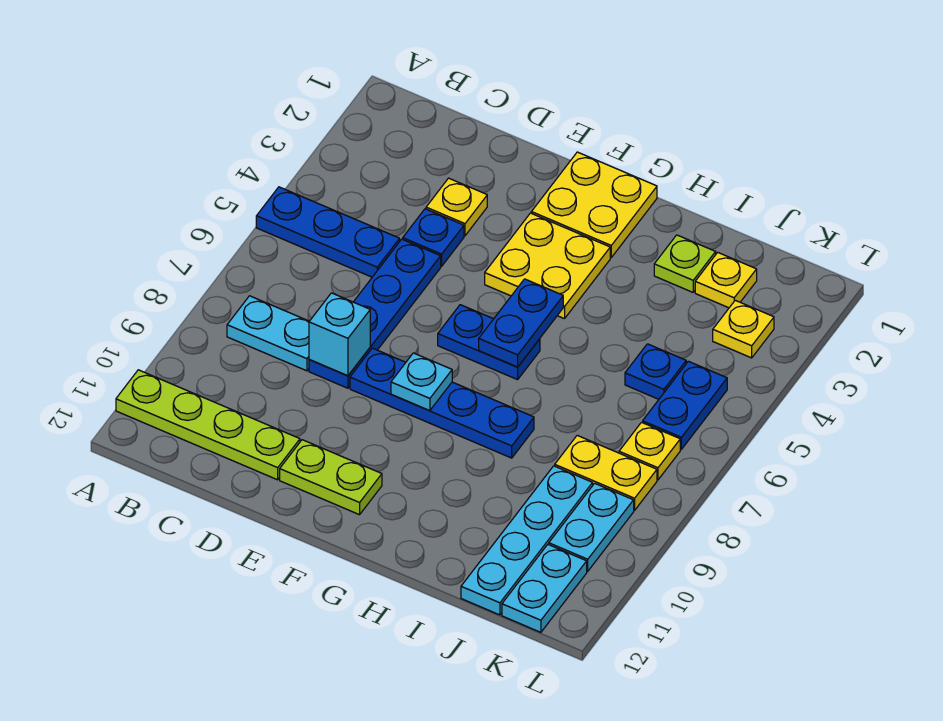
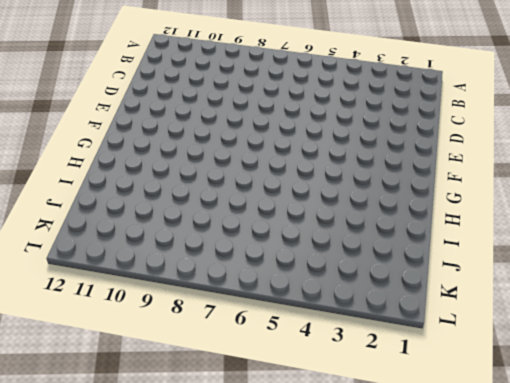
none -> blue plate A5:C5 level 1
none -> lime plate A11:D11 level 1
none -> cyan plate B8:C8 level 1

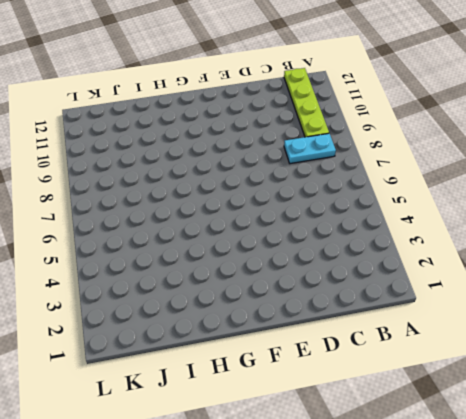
lime plate B9:B12 level 1 -> lime plate A11:D11 level 1
none -> blue plate A5:C5 level 1
none -> yellow plate D3 level 1
none -> blue plate D4 level 1

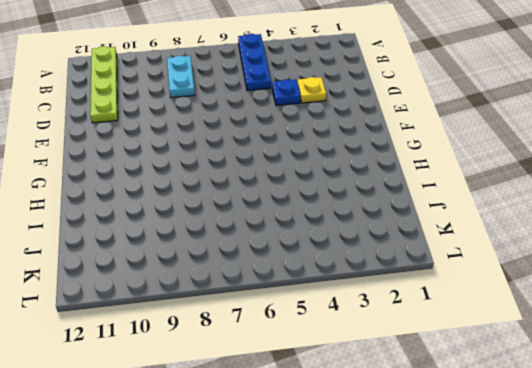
none -> blue plate D5:D8 level 1
none -> blue plate E8:H8 level 1
none -> lime plate E11:F11 level 1

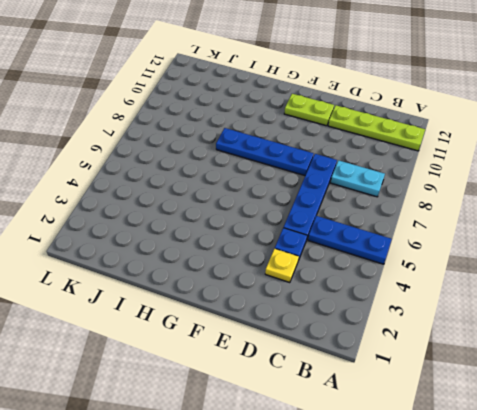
none -> yellow plate F1:G2 level 1
none -> yellow plate F3:G4 level 1
none -> blue plate F6:G6 level 1

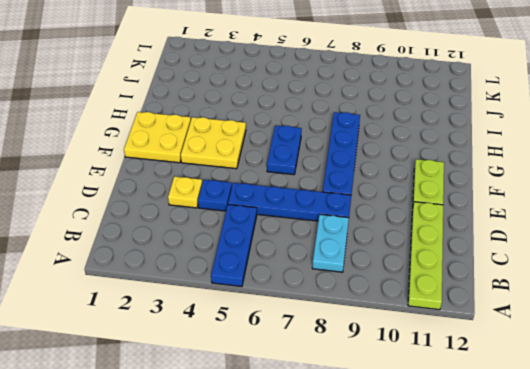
none -> lime plate I2 level 1
none -> yellow plate J2 level 1
none -> blue plate J5 level 1

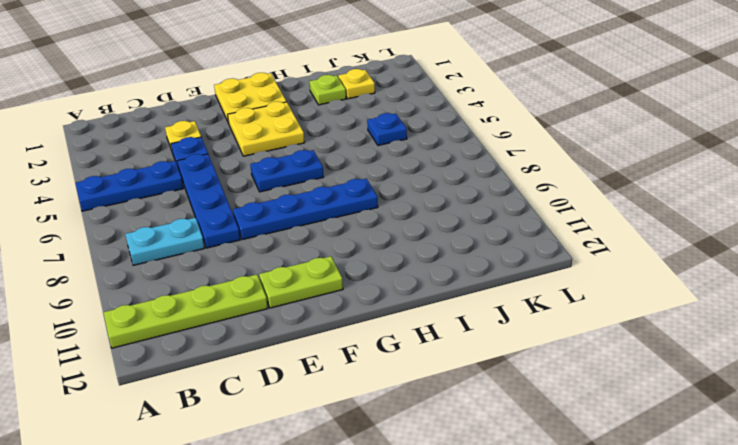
none -> yellow plate J8:K8 level 1
none -> cyan plate J9:J12 level 1
none -> yellow plate K3 level 1

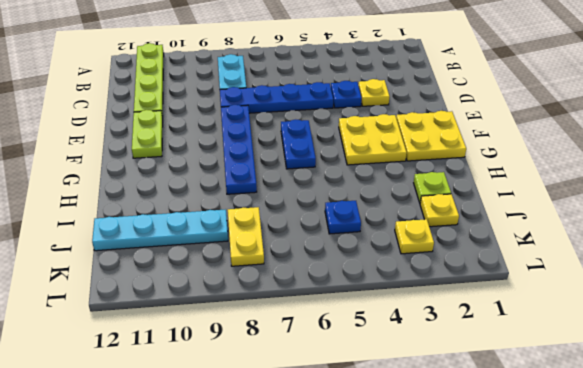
none -> blue plate A5:C5 level 1
none -> blue plate K5:K6 level 1
none -> yellow plate K7 level 1

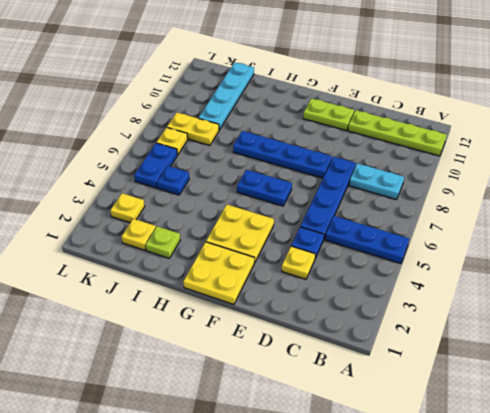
none -> cyan plate K9:K10 level 1
none -> cyan plate K11:K12 level 1
none -> cyan brick D8 level 2

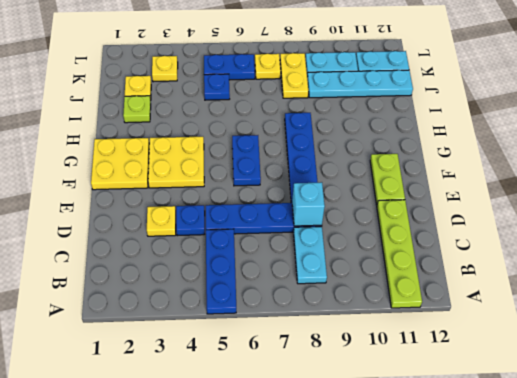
none -> cyan plate F8 level 2
none -> blue plate G5:G6 level 2

